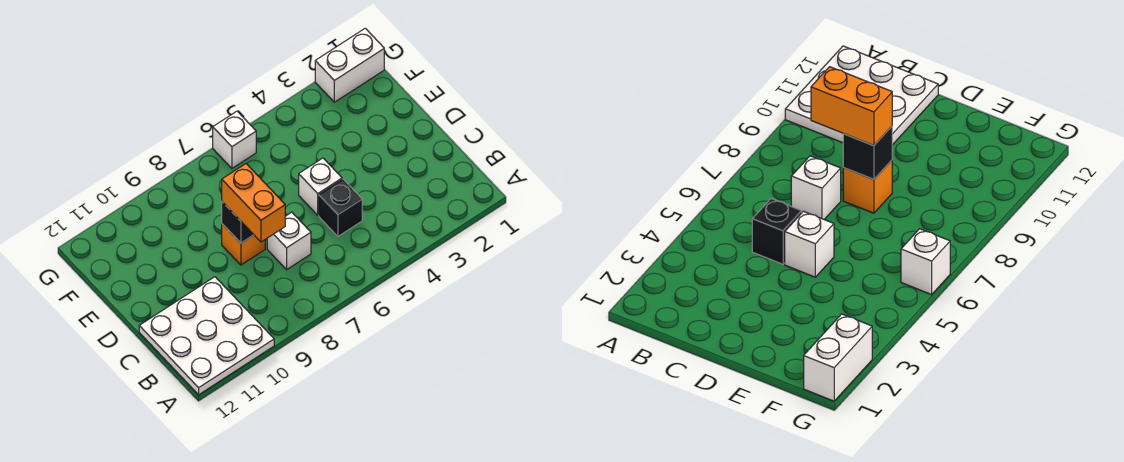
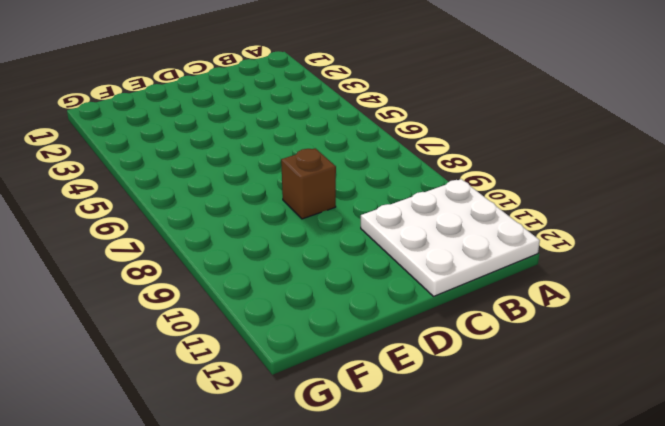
brown brick D8 level 1 -> orange brick D8 level 1
none -> black brick C5 level 1
none -> white brick C7 level 1

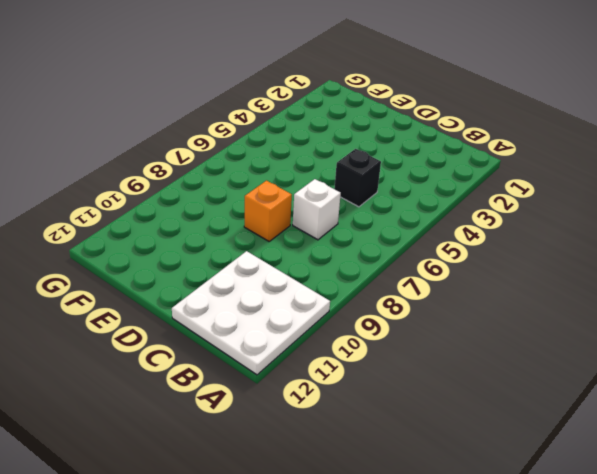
none -> white brick D5 level 1
none -> white brick G1:G2 level 1

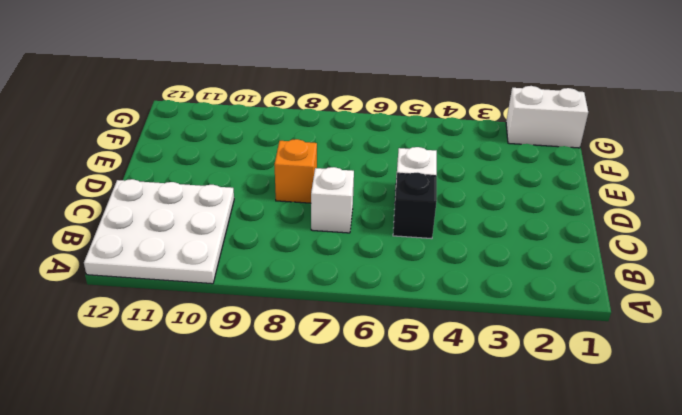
none -> white brick G6 level 1
none -> black brick D8 level 2

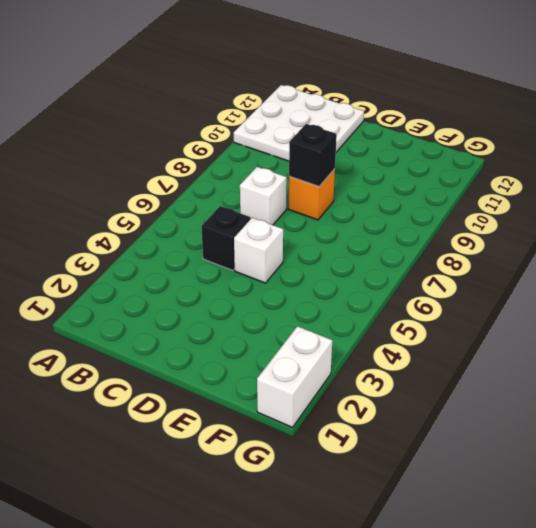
none -> white brick G6 level 1
none -> orange brick C8:D8 level 3

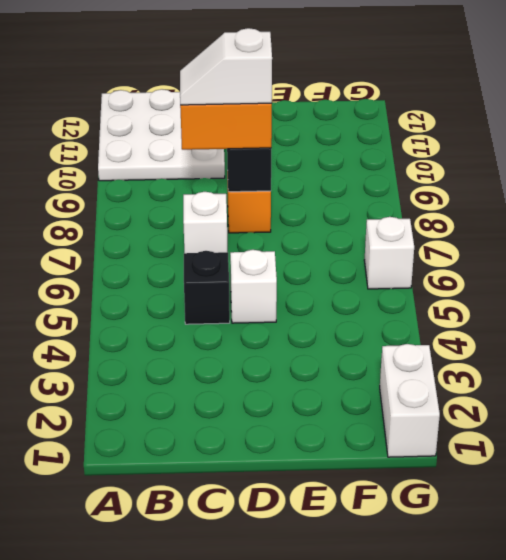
white slope C8:D8 level 4 top D -> none

